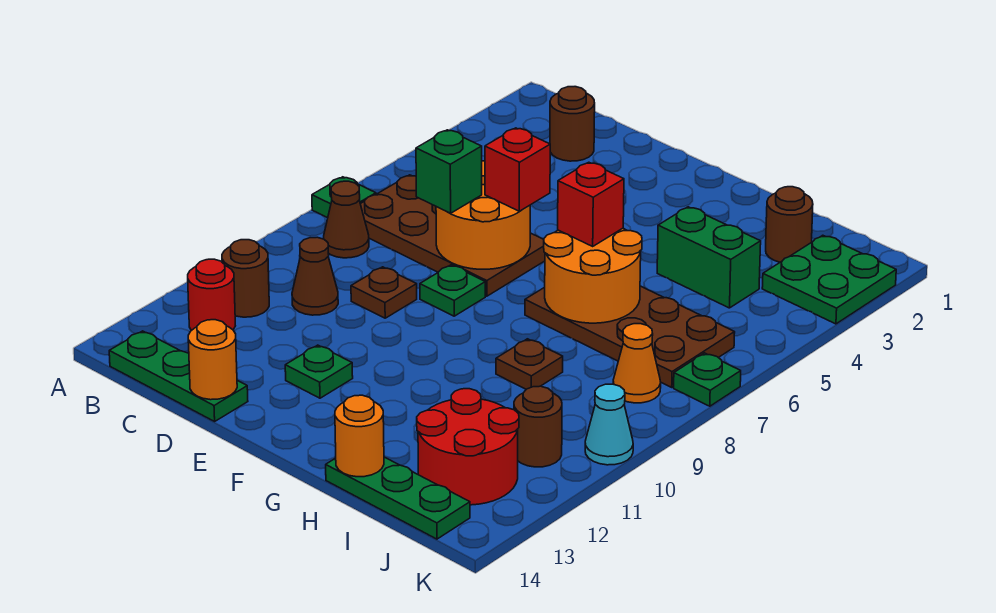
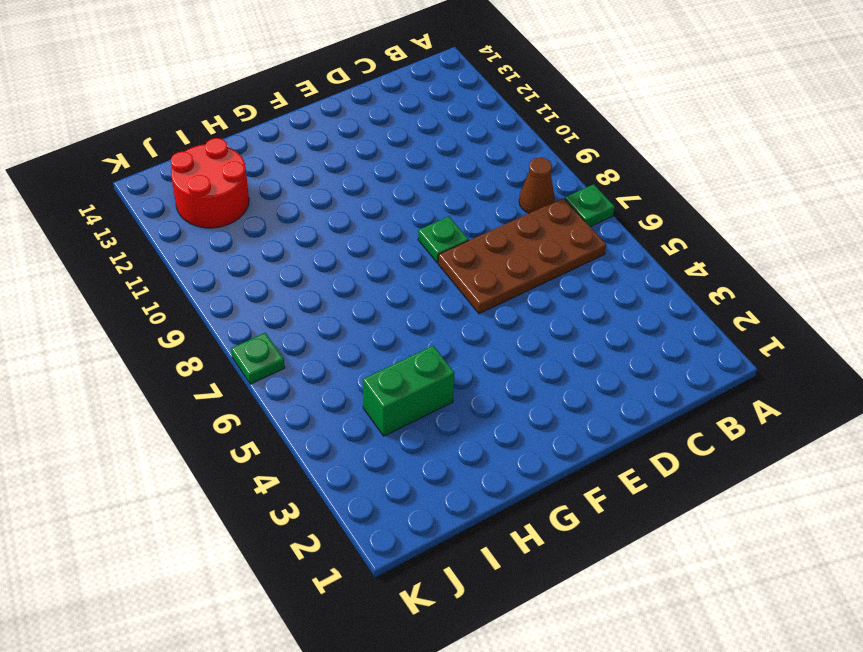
none -> brown round brick B11 level 1
none -> red round brick B12 level 1
none -> green plate B14:D14 level 1

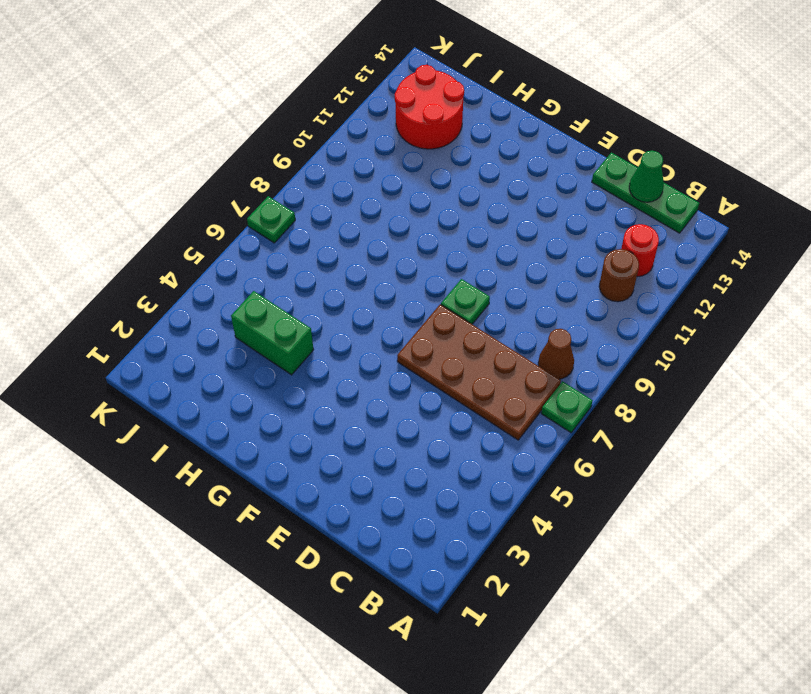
green cone C14 level 2 -> none
none -> brown round brick C2 level 1
none -> brown cone C10 level 1
none -> brown plate D9 level 1

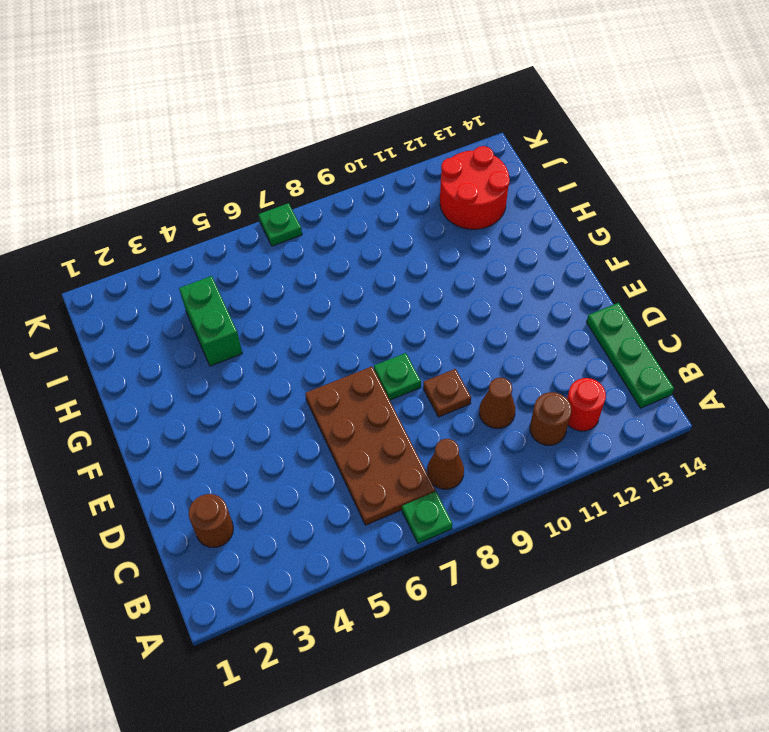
none -> green plate E12 level 1
none -> brown plate G6:J7 level 1
none -> brown plate H9 level 1

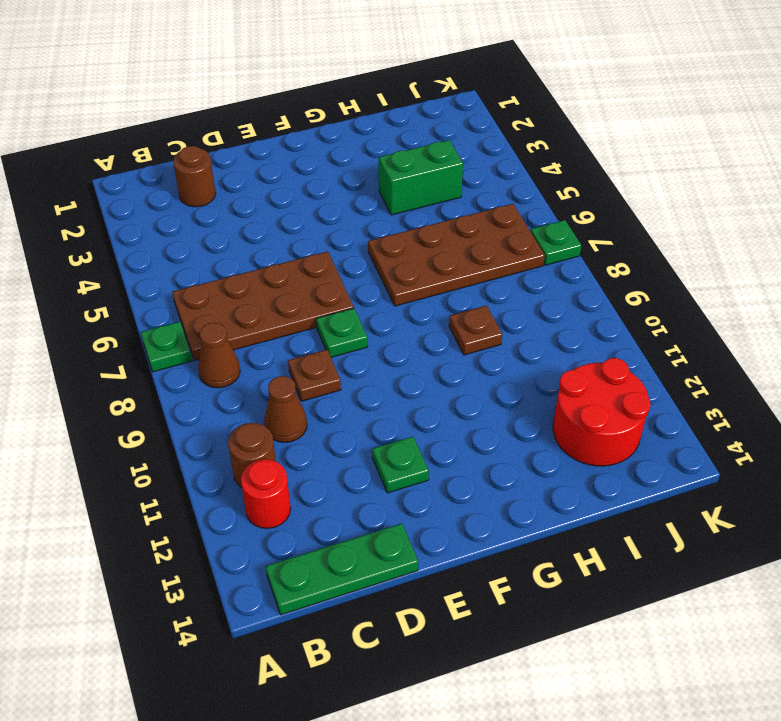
none -> green plate H14:J14 level 1
none -> brown round brick I2 level 1
none -> green plate J2:K3 level 1

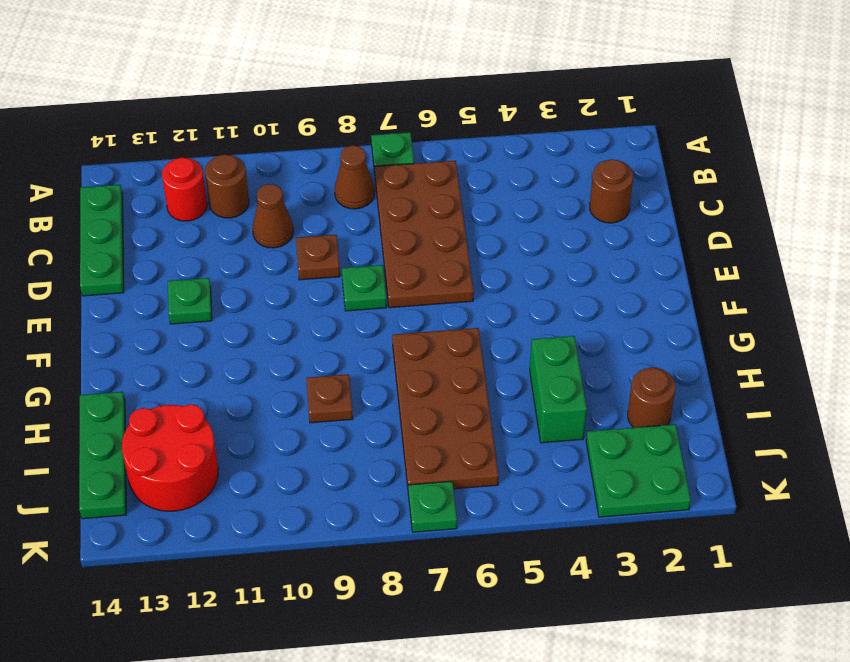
none -> orange cone J8 level 1
none -> brown round brick J11 level 1
none -> cyan cone K10 level 1

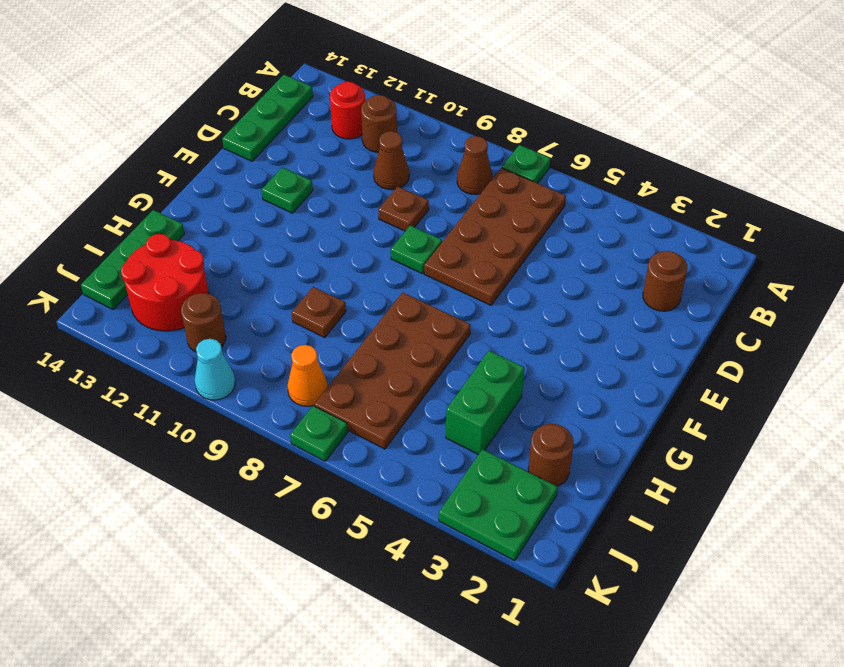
none -> orange round brick D6:E7 level 2
none -> orange round brick D14 level 2
none -> orange round brick G6:H7 level 2

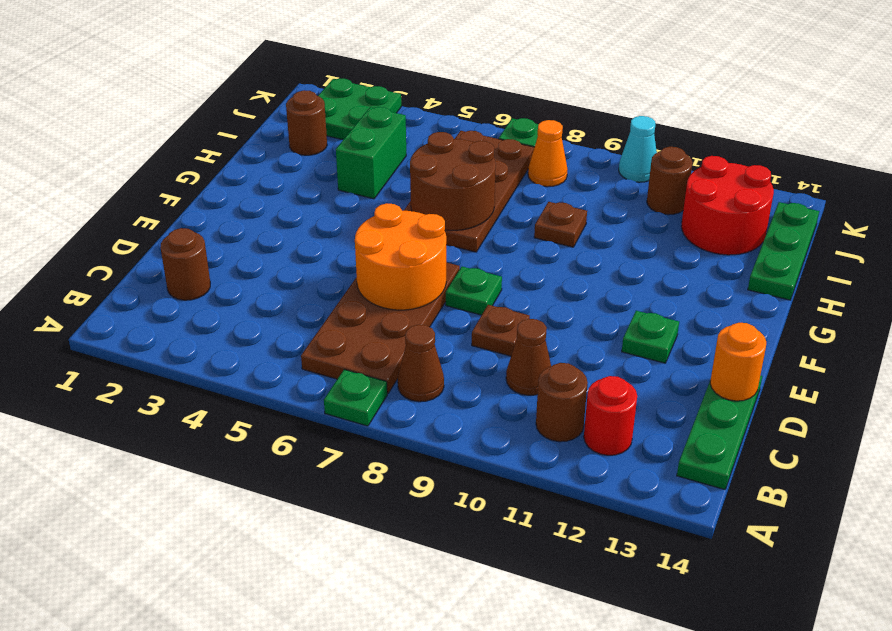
brown round brick G6:H7 level 2 -> orange round brick G6:H7 level 2
none -> orange round brick H14 level 2
none -> green brick D7 level 3
none -> red brick E6 level 3

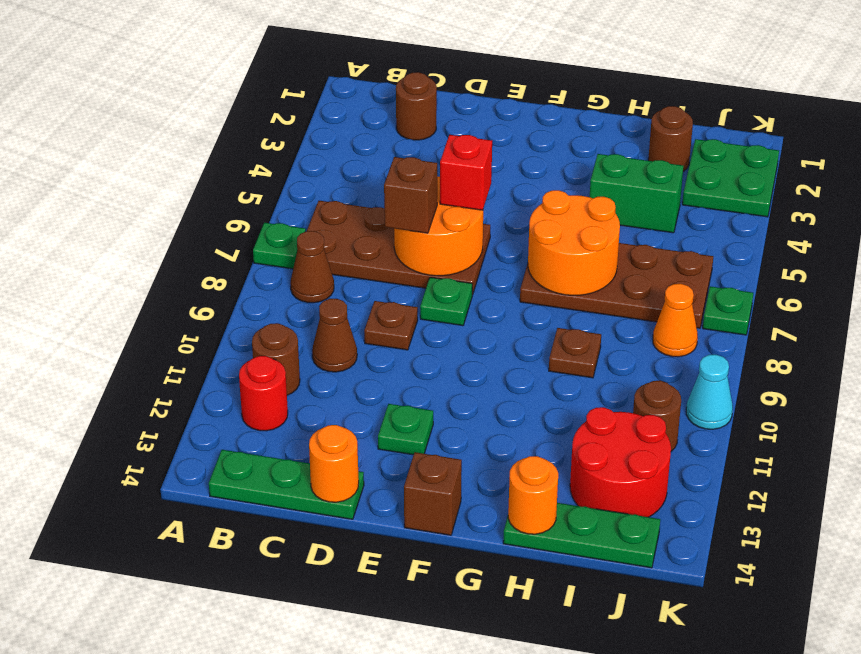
brown brick D7 level 3 -> green brick D7 level 3
brown brick F14 level 1 -> none
none -> red brick G6 level 3

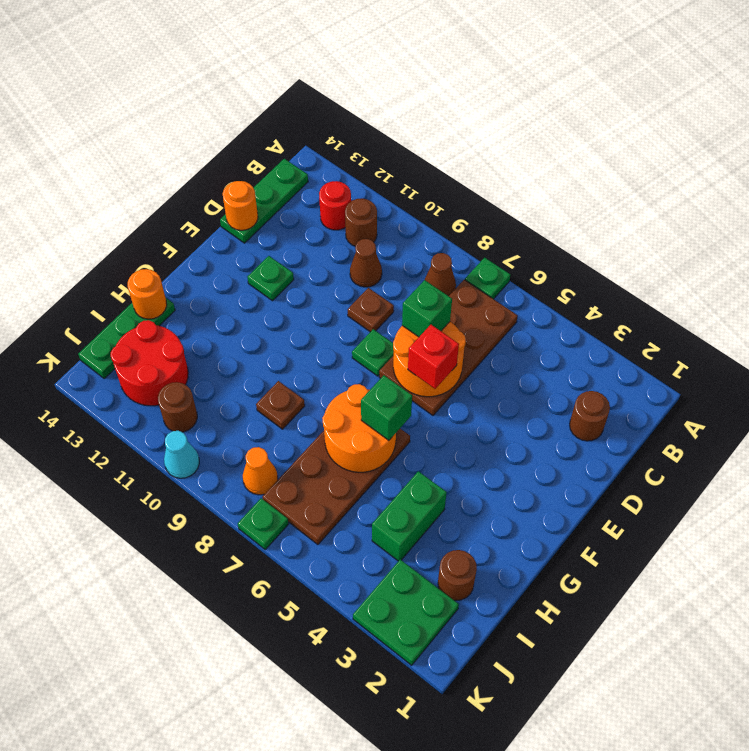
green brick G6 level 3 -> red brick G6 level 3

